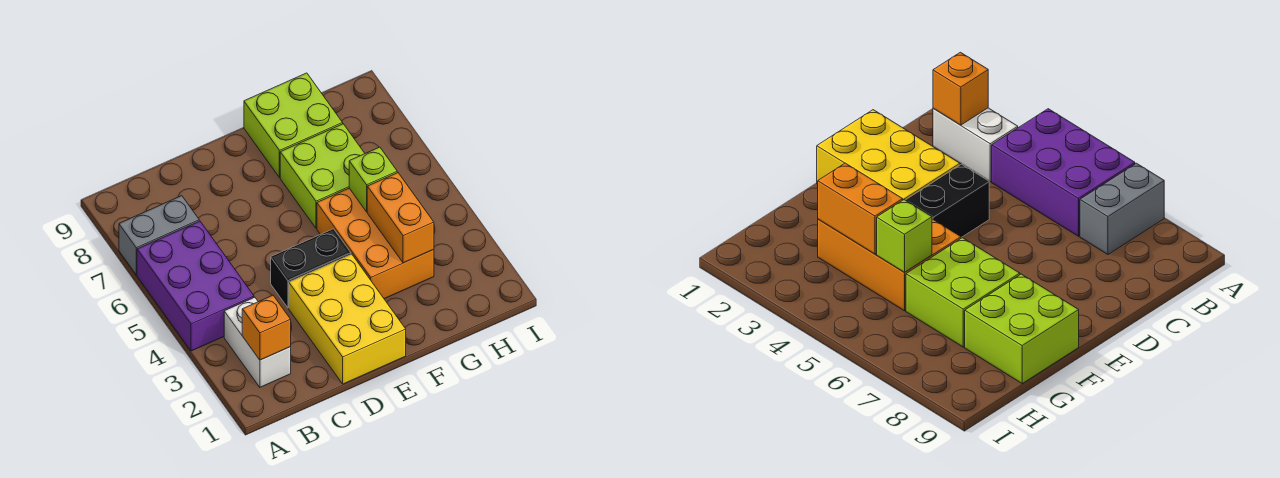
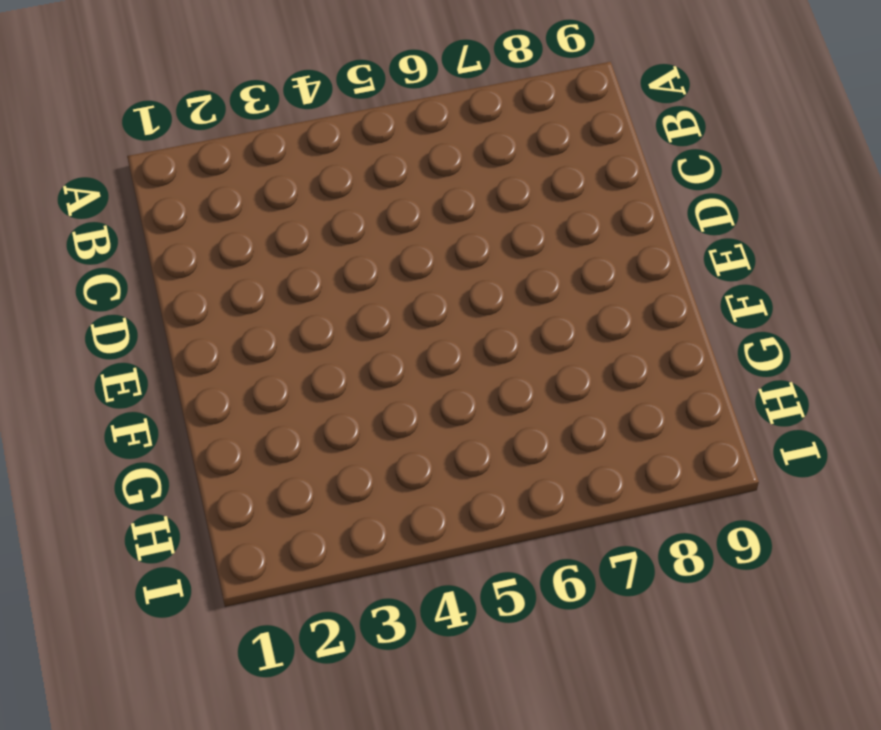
none -> purple brick A4:B6 level 1
none -> grey brick A7:B7 level 1

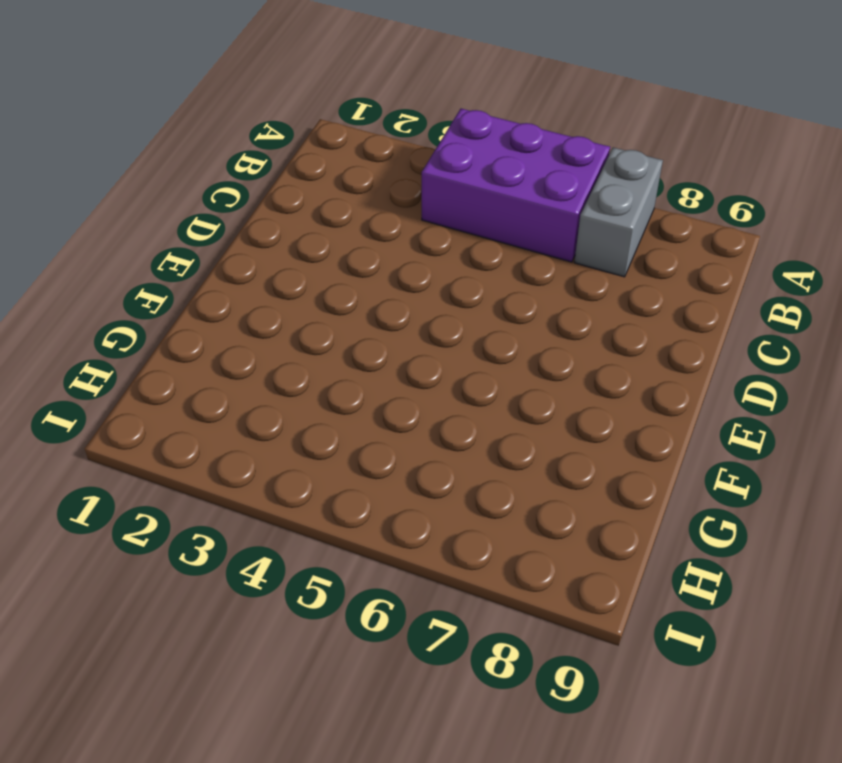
none -> white brick B2:B3 level 1
none -> yellow brick D1:E3 level 1

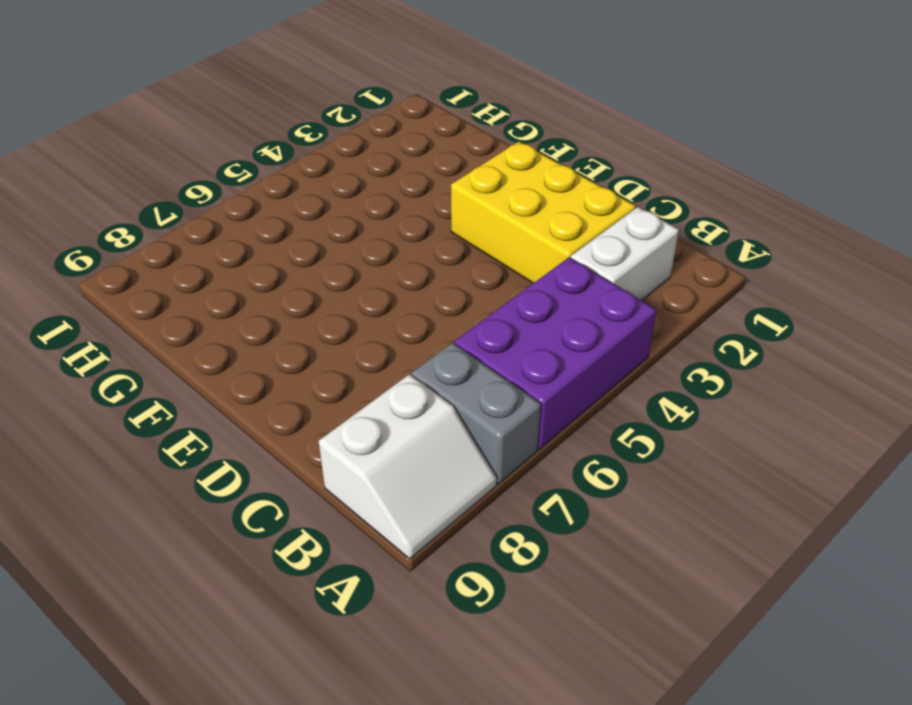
white slope A8:B9 level 1 top B -> none
yellow brick C2:E3 level 1 -> yellow brick D1:E3 level 1
none -> black brick D4:E4 level 1
none -> orange brick F3:G5 level 1

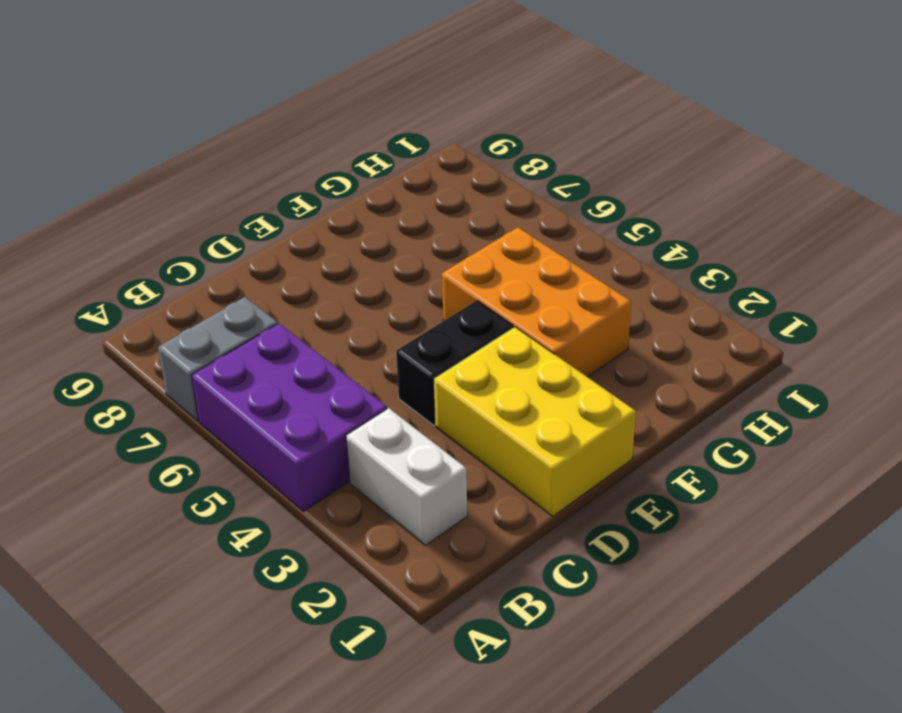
none -> lime brick F6:G7 level 1
none -> lime brick F8:G9 level 1

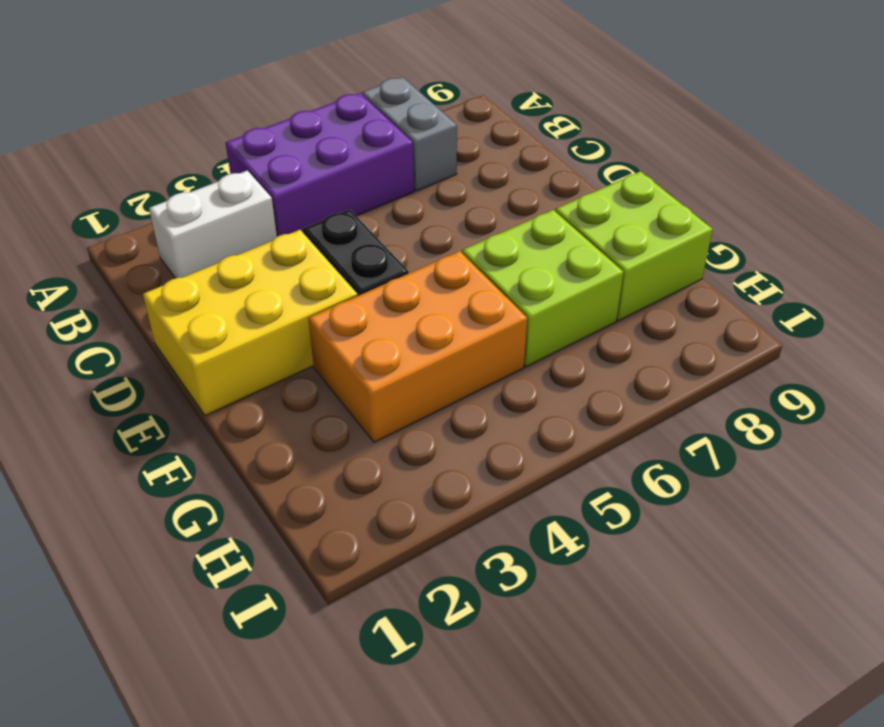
none -> orange brick B2 level 2
none -> orange brick G3:G4 level 2

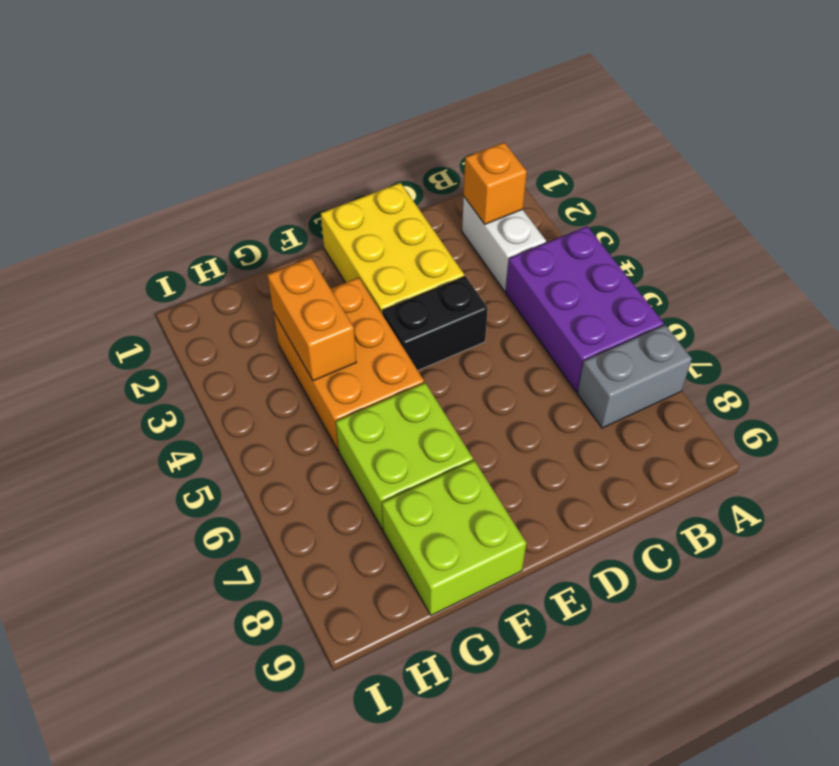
none -> lime brick G5 level 2

